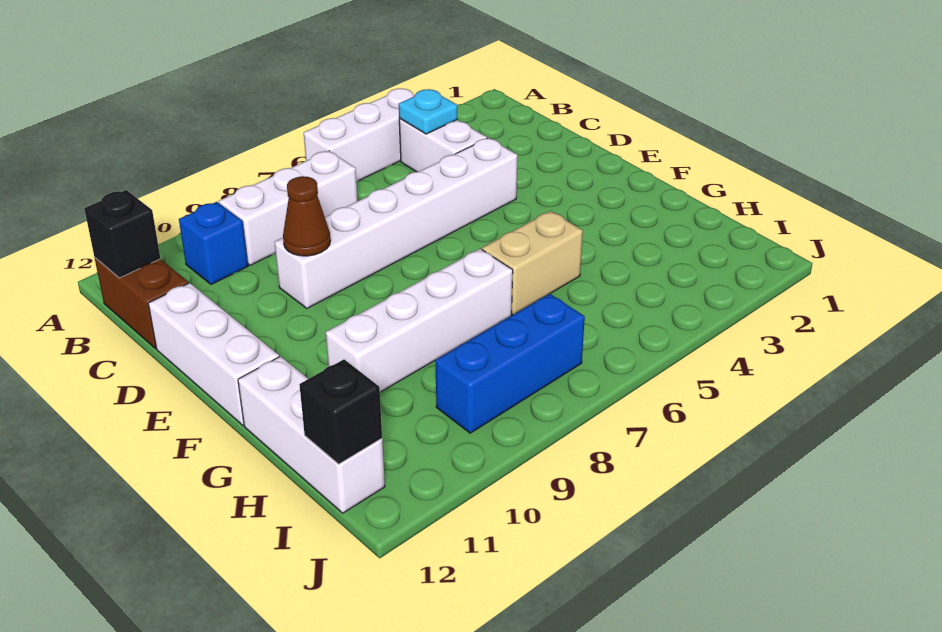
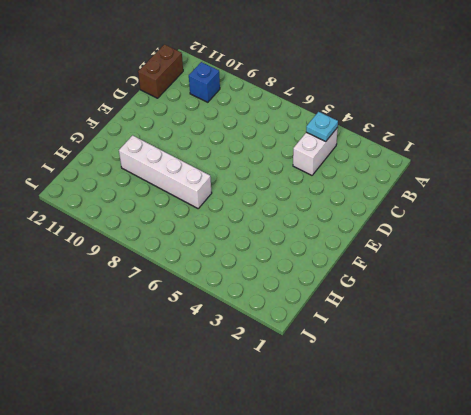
none -> white brick A4:A6 level 1
none -> white brick B7:B9 level 1
none -> white brick D4:D9 level 1

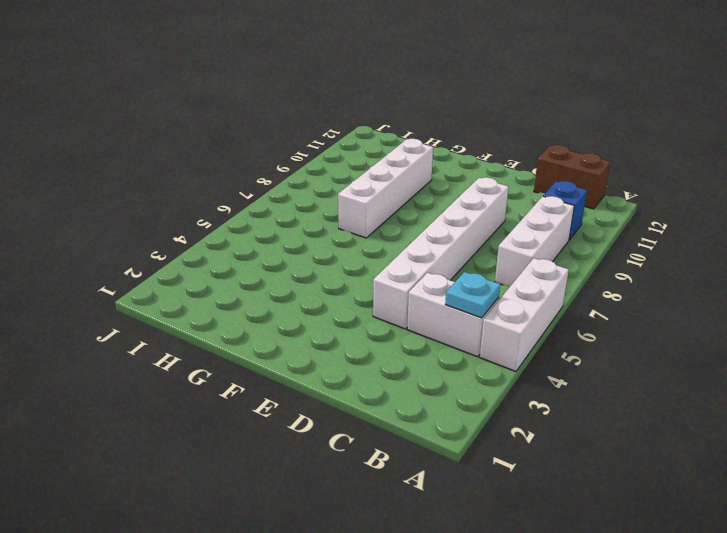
none -> white brick D12:F12 level 1
none -> tan brick G5:G6 level 1
none -> white brick G12:I12 level 1

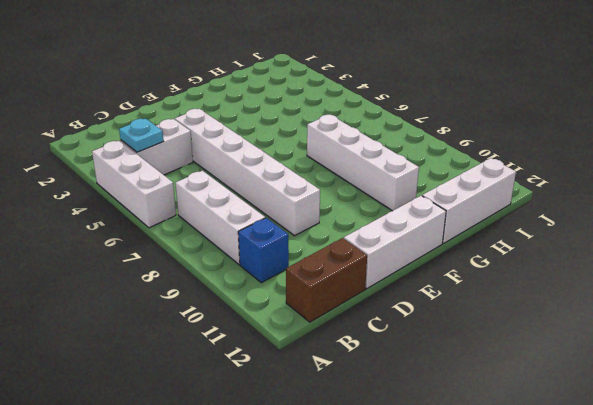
none -> tan brick G5:G6 level 1
none -> blue brick I7:I9 level 1
none -> black brick B12 level 2

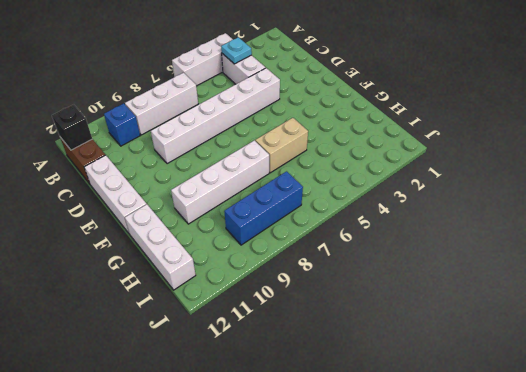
none -> brown cone D9 level 2
none -> black brick I12 level 2

